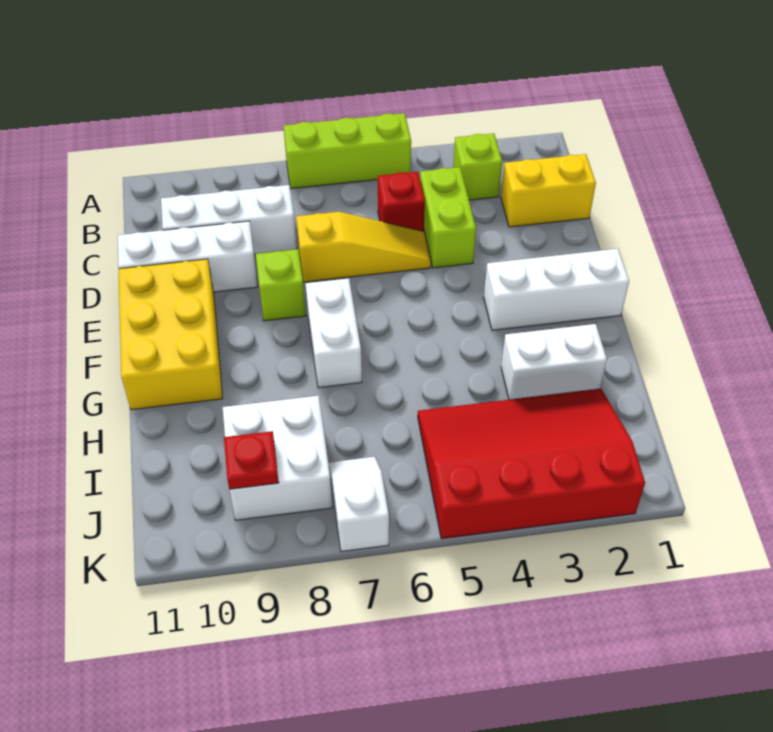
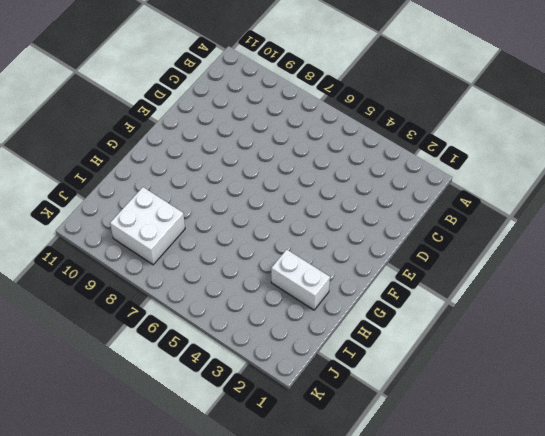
none -> lime brick A5:A7 level 1
none -> lime brick B3 level 1
none -> yellow brick C1:C2 level 1

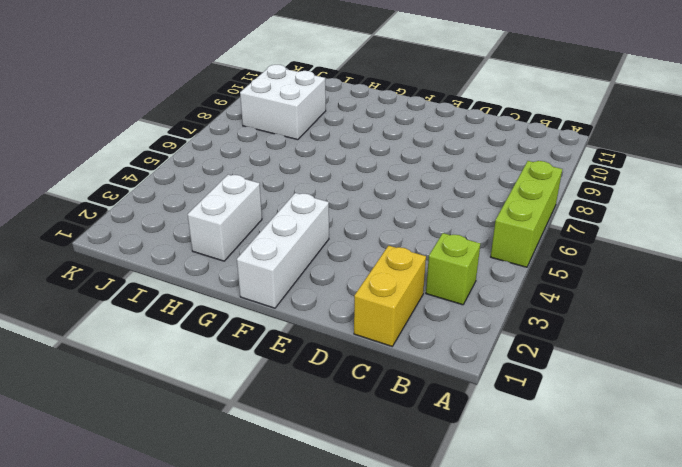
none -> lime brick C4:D4 level 1
none -> red brick C5 level 1
none -> white brick C8:C10 level 1

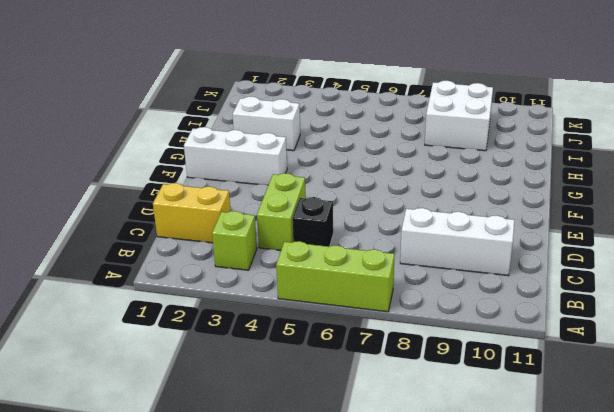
black brick C5 level 1 -> red brick C5 level 1
none -> yellow slope D5:D7 level 1 top 7
none -> white brick D9:D11 level 1
none -> lime brick E8 level 1

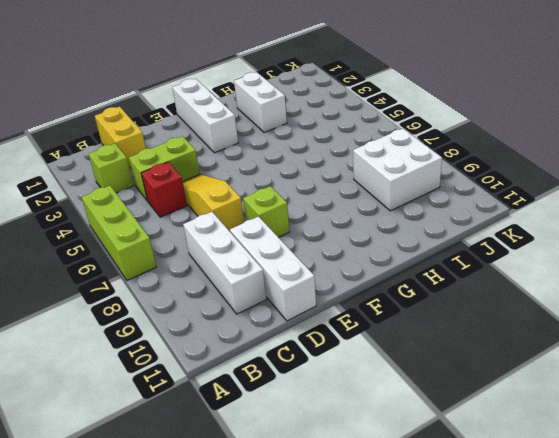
none -> yellow brick E10:G11 level 1
none -> white brick F7:G7 level 1
none -> red slope I2:K5 level 1 top K

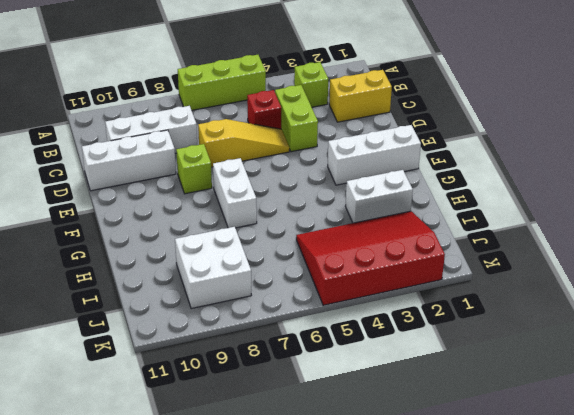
none -> yellow brick E10:G11 level 1
none -> white slope J7:K7 level 1 top K
none -> red plate J9 level 2

